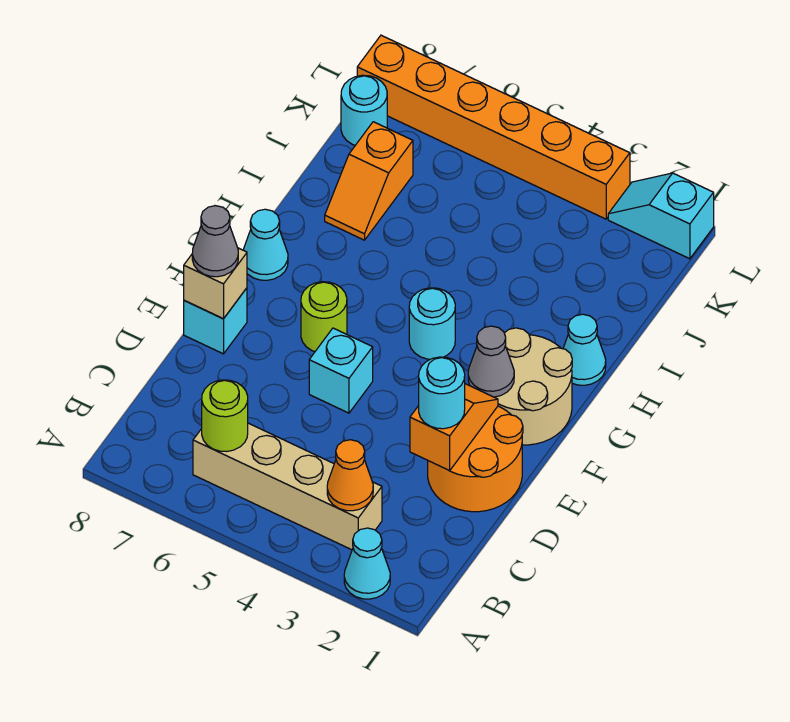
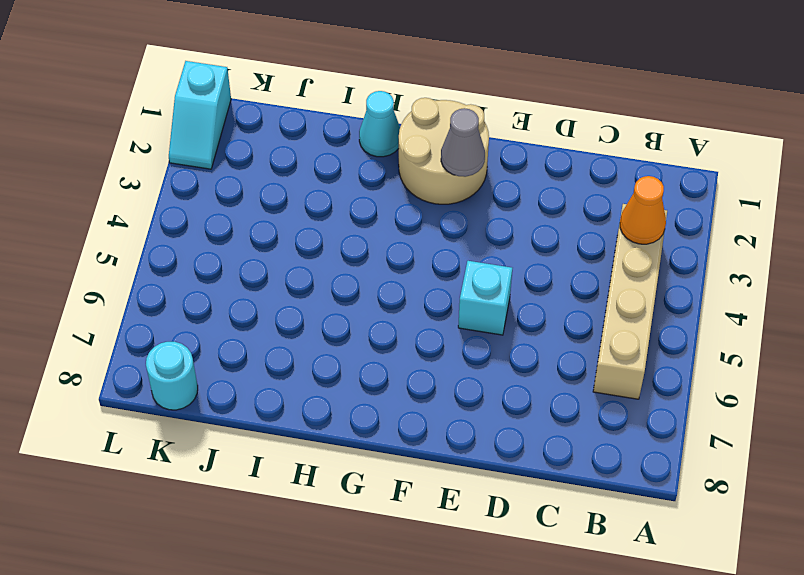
none -> cyan cone A2 level 1
none -> orange round brick D1:E2 level 1
none -> cyan brick E8 level 1

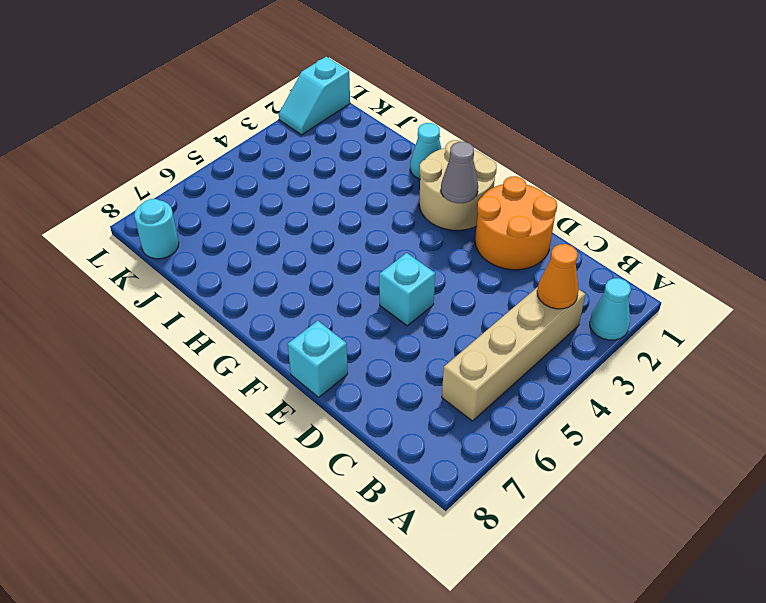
none -> lime round brick F6 level 1
none -> cyan round brick G4 level 1
none -> cyan cone G8 level 1

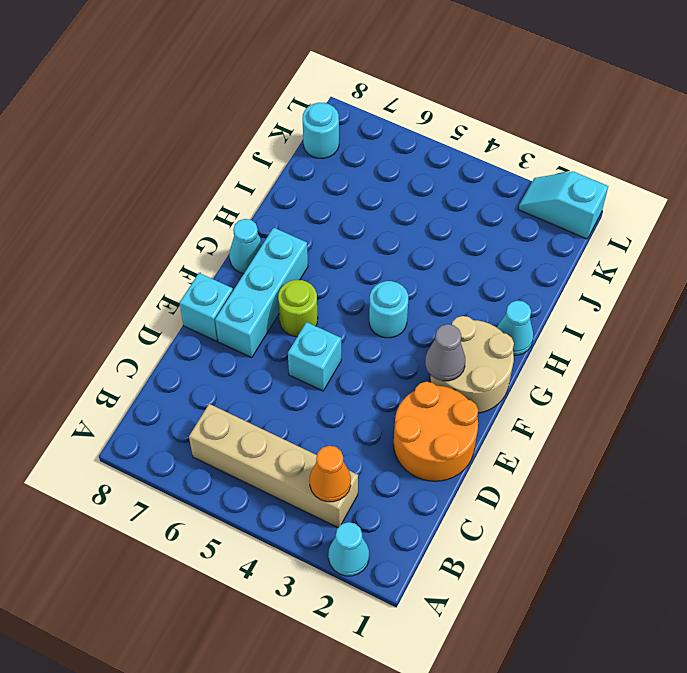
cyan brick E7:G7 level 1 -> none
none -> orange slope I7:J7 level 1 top J
none -> orange brick L3:L8 level 1
none -> lime round brick B6 level 2

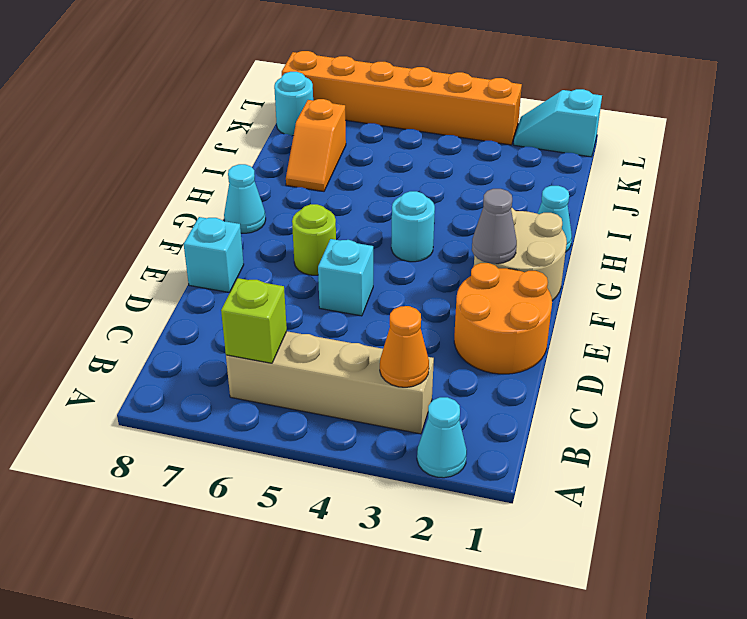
lime brick B6 level 2 -> lime round brick B6 level 2
none -> orange slope D2:E2 level 2 top D
none -> tan brick E8 level 2
none -> cyan round brick D2 level 3

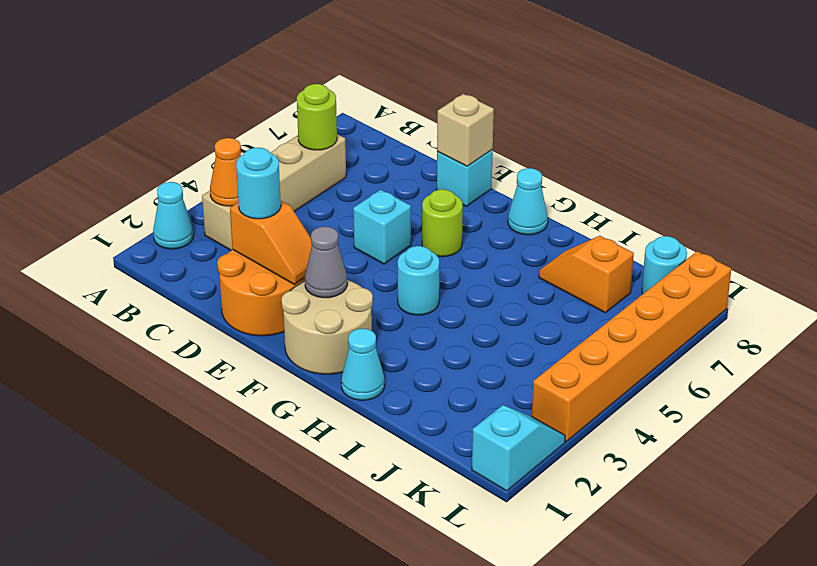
none -> grey cone E8 level 3

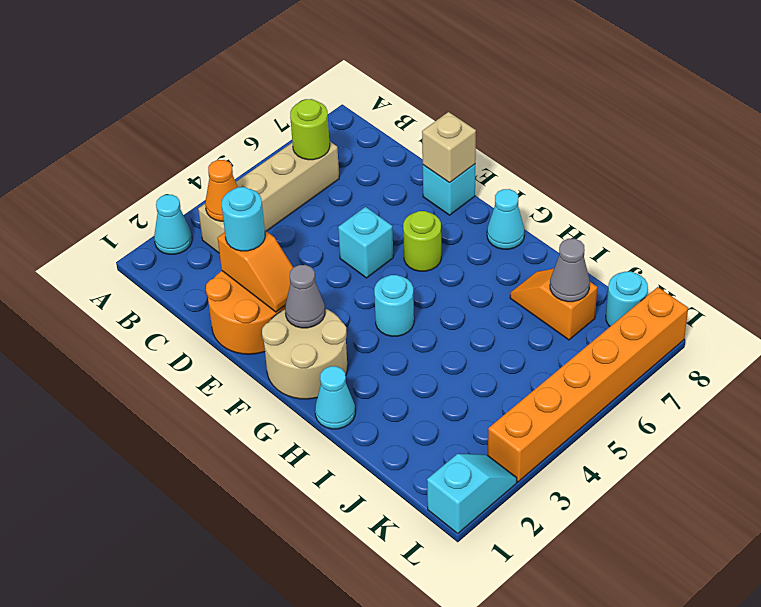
grey cone J7 level 2 -> grey cone E8 level 3

